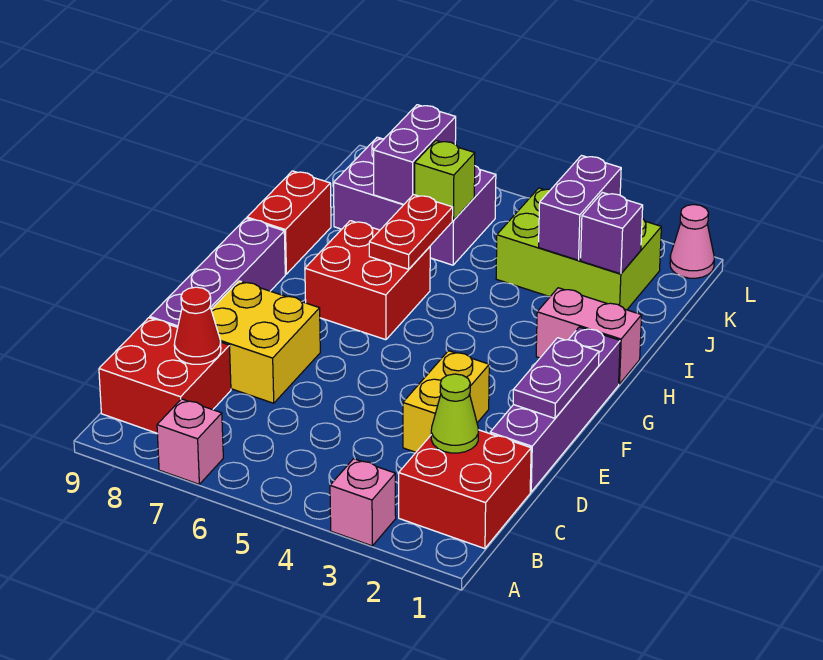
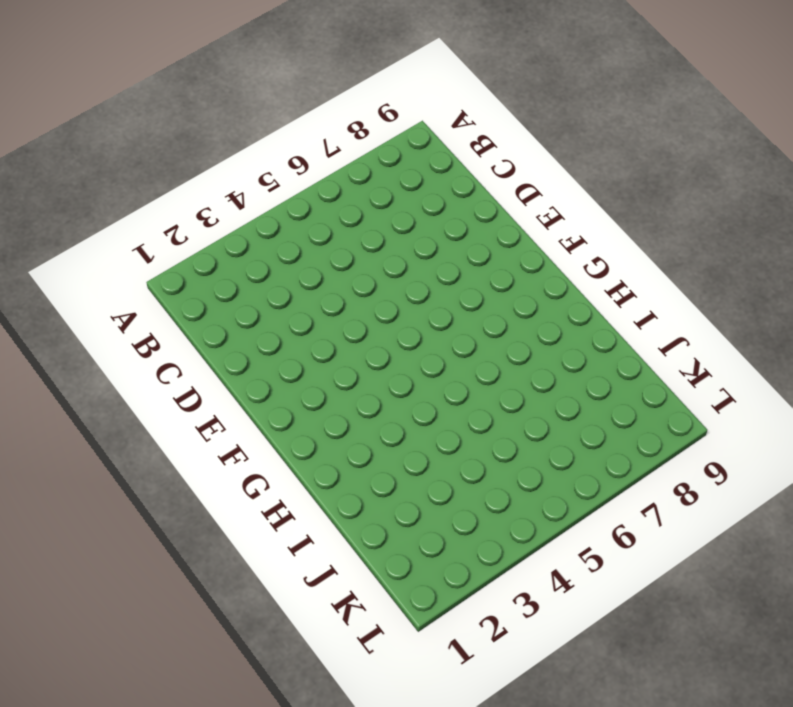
none -> pink brick A3 level 1
none -> pink brick A7 level 1
none -> red brick B1:C2 level 1

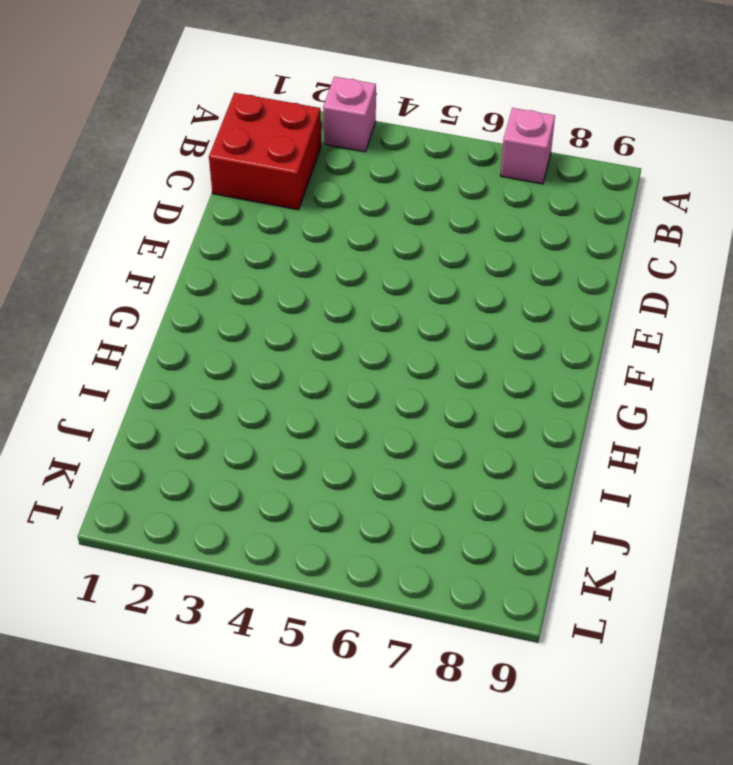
none -> red brick B8:C9 level 1
none -> purple brick D1:G1 level 1
none -> yellow brick D3:E3 level 1

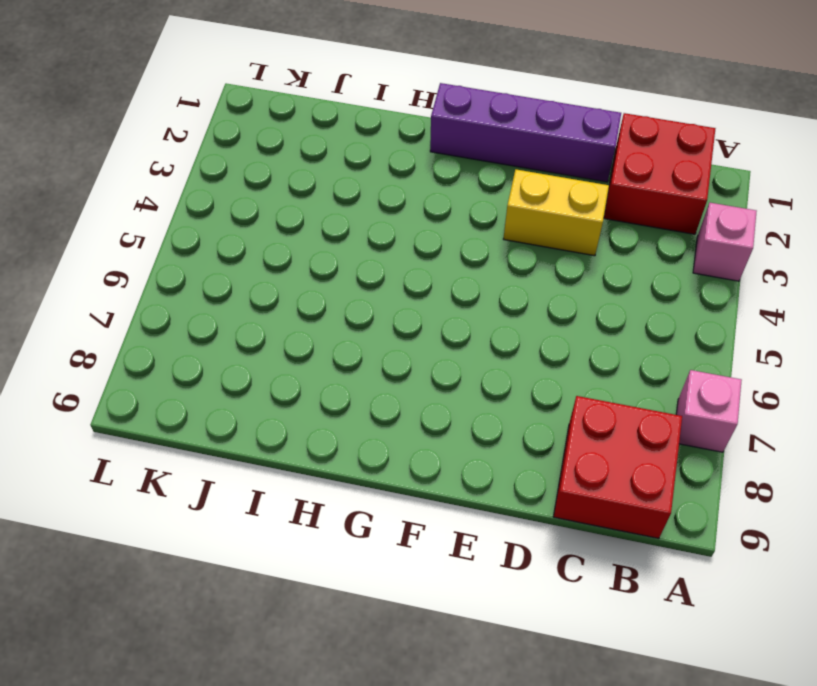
none -> yellow brick D7:E8 level 1
none -> purple brick D9:G9 level 1
none -> red brick G6:H7 level 1

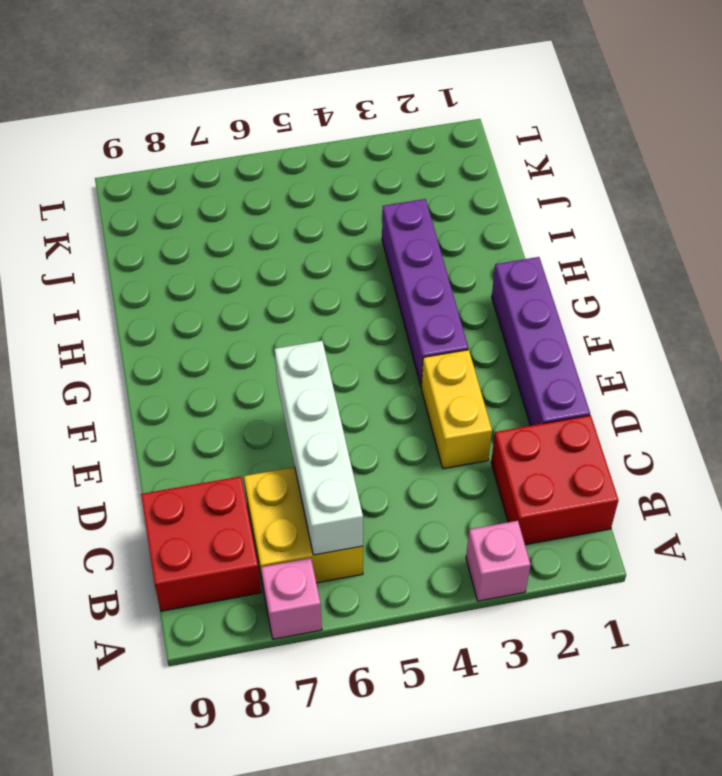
yellow brick B6:C7 level 1 -> yellow brick D7:E8 level 1
white brick B6:E6 level 2 -> none
purple brick F3:I3 level 1 -> purple brick D9:G9 level 1
none -> red brick G6:H7 level 1
none -> pink brick H1:H2 level 1
none -> red brick H9:I9 level 1

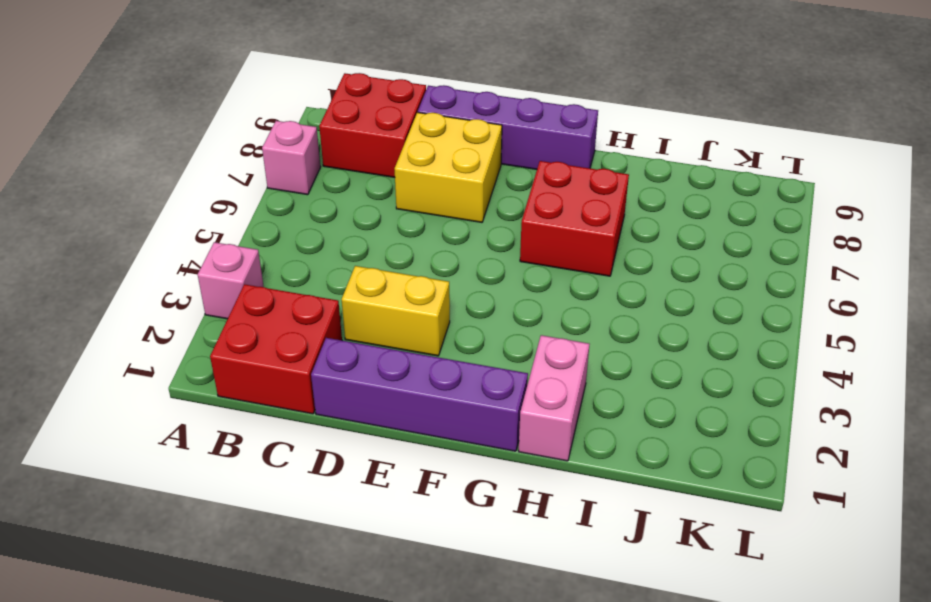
none -> red brick H9:I9 level 1
none -> lime brick J2:K4 level 1
none -> purple brick J6:K8 level 1

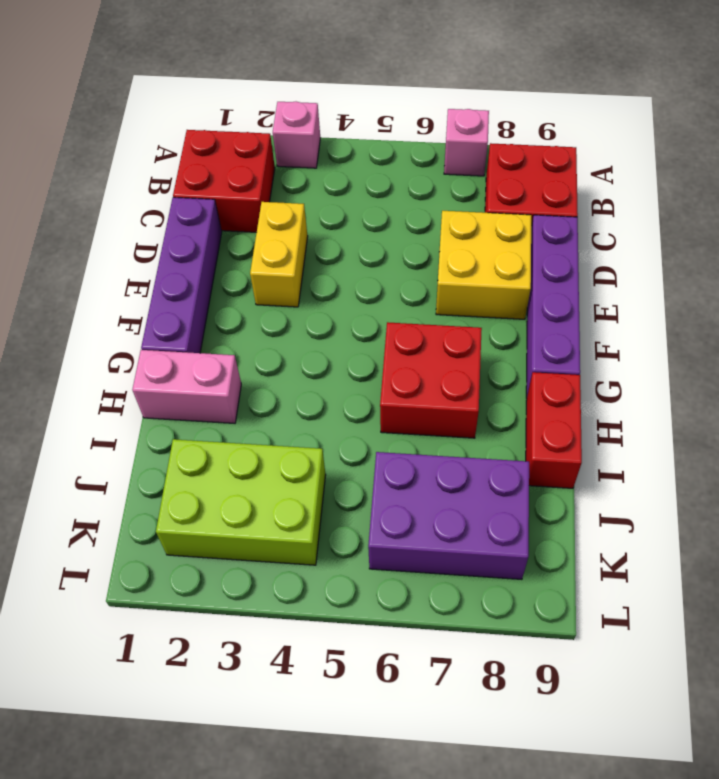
none -> pink cone L1 level 1
none -> lime cone C2 level 2
none -> red cone C8 level 2

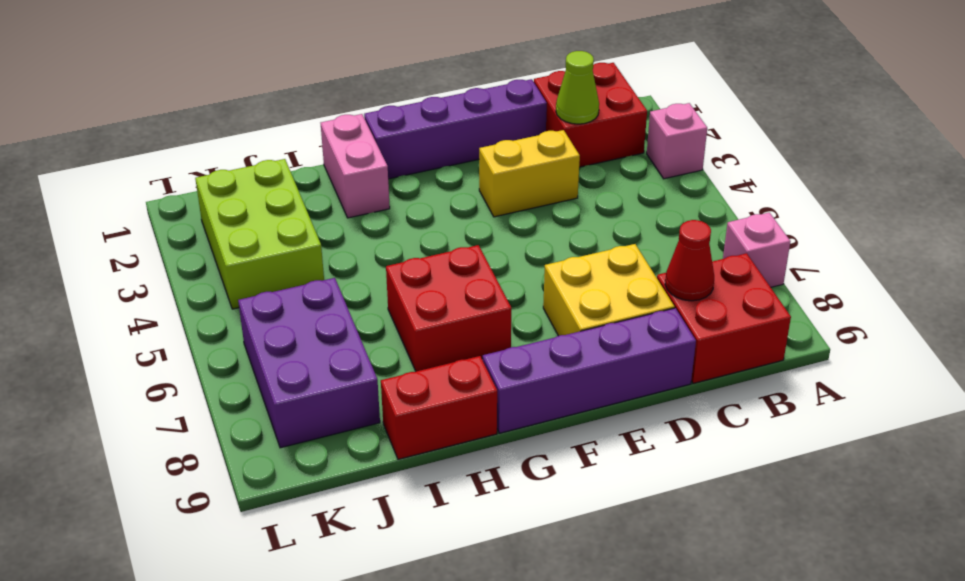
none -> pink cone L1 level 1
none -> purple plate E1:F1 level 2
none -> red plate H6:I6 level 2

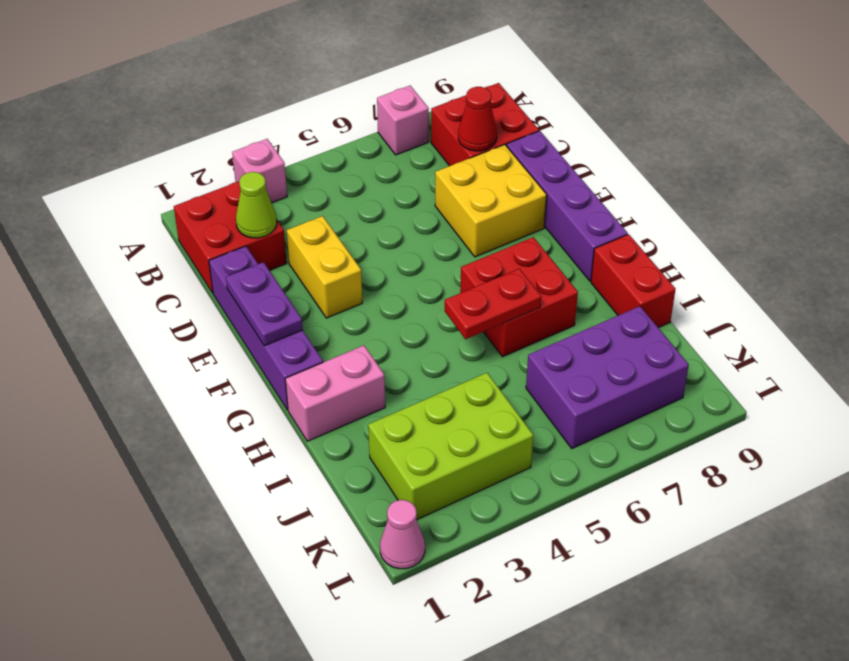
red plate H5:H6 level 2 -> red plate H6:I6 level 2
none -> purple brick J2 level 2
none -> purple brick J3:K3 level 2
none -> lime brick J6 level 2

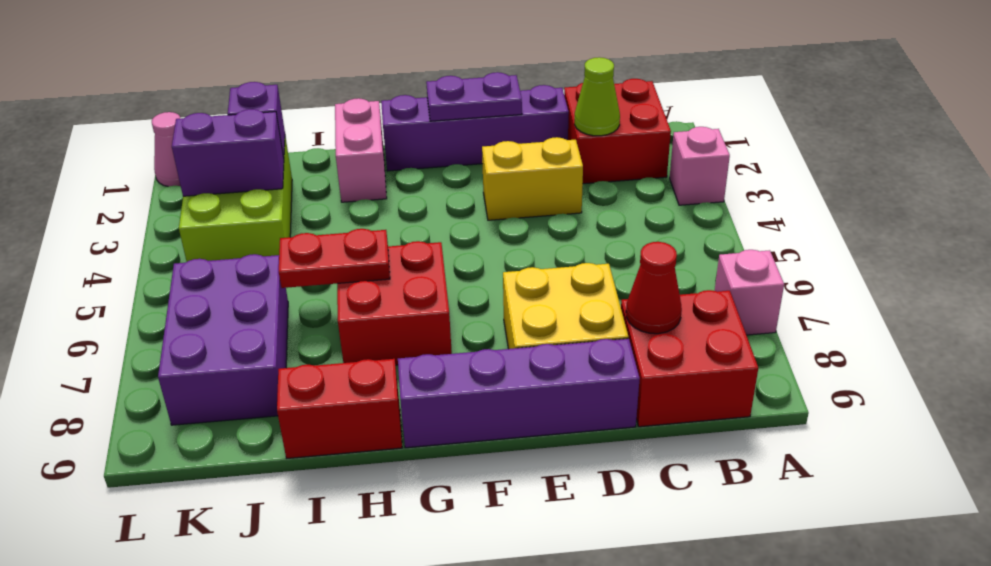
none -> lime brick J6 level 2
none -> purple brick J7:K7 level 2

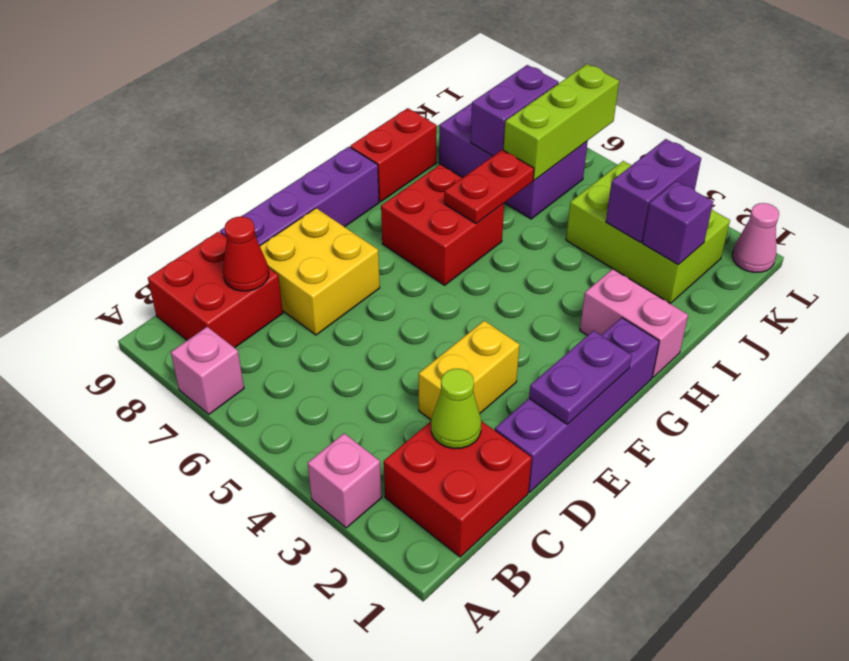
lime brick J6:L6 level 2 -> lime brick J6 level 2

